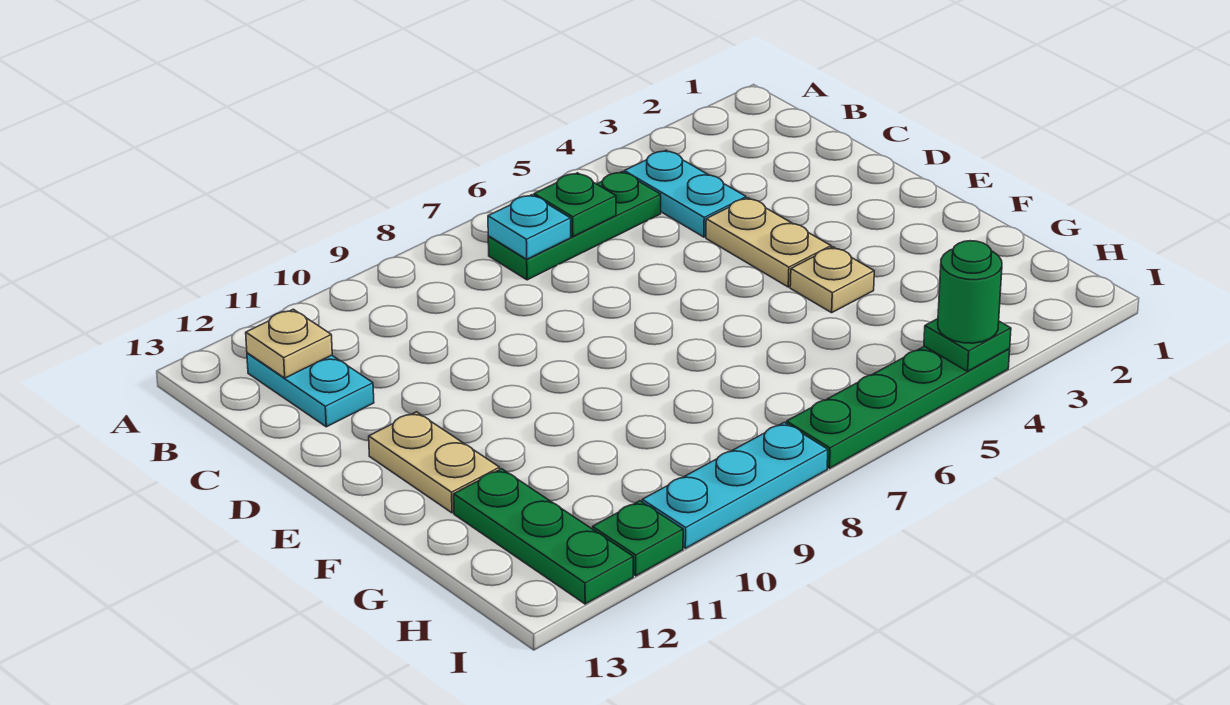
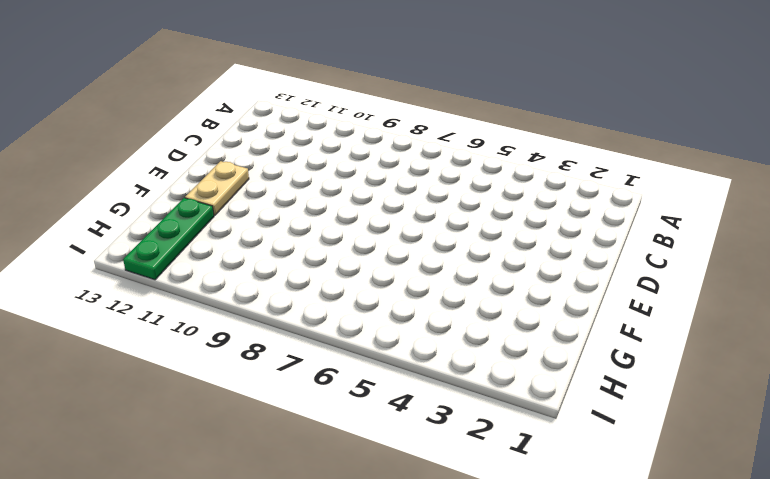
none -> cyan plate B4:C4 level 1
none -> green plate B5:B7 level 1
none -> cyan plate B12:C12 level 1

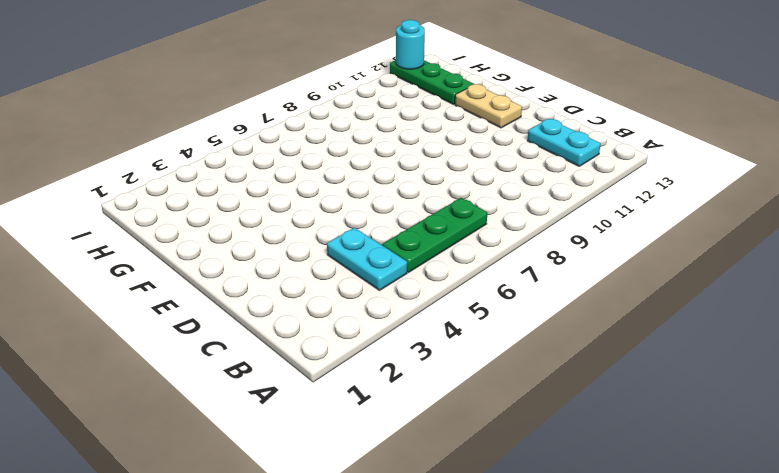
cyan round brick I12 level 2 -> none
none -> tan plate D4:E4 level 1
none -> tan plate F4 level 1
none -> green plate I4:I7 level 1

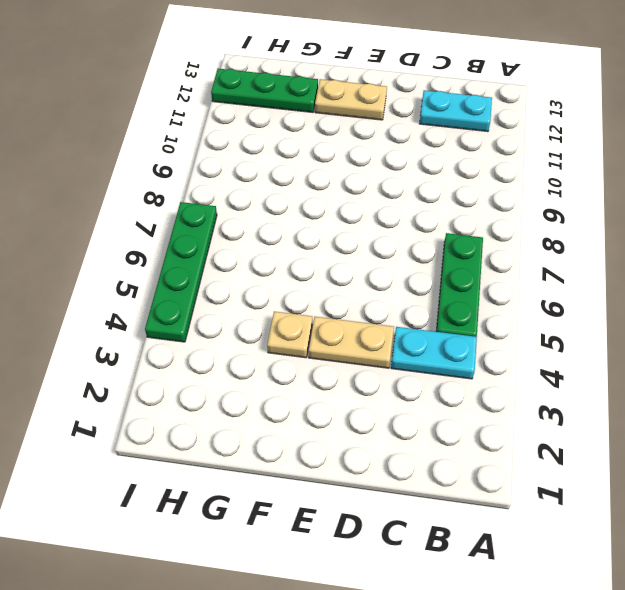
none -> cyan plate I8:I10 level 1
none -> green plate I11 level 1
none -> green plate B6 level 2

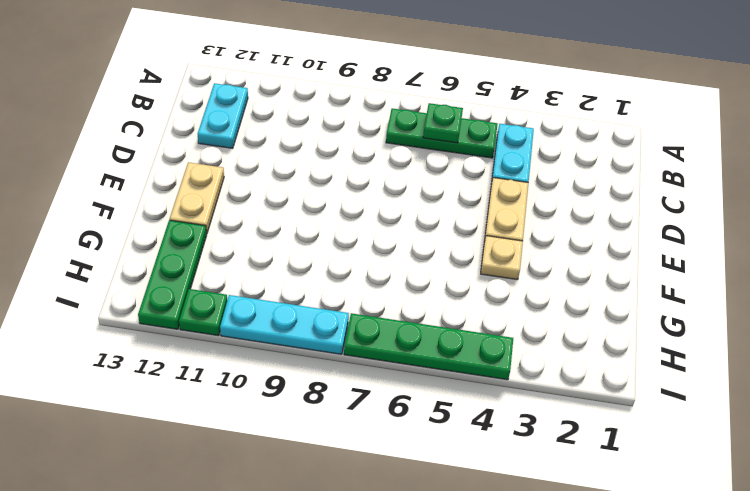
none -> cyan plate B7 level 2
none -> tan plate B12 level 2
none -> green plate I4 level 2

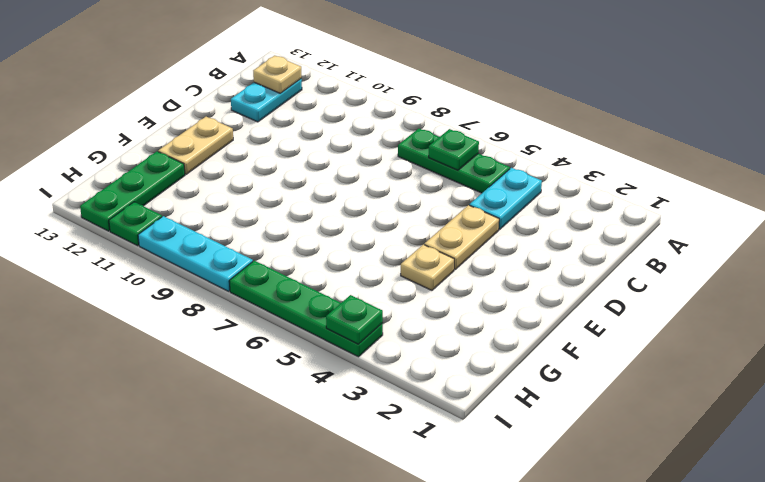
none -> cyan plate B7 level 2
none -> green round brick I4 level 3

